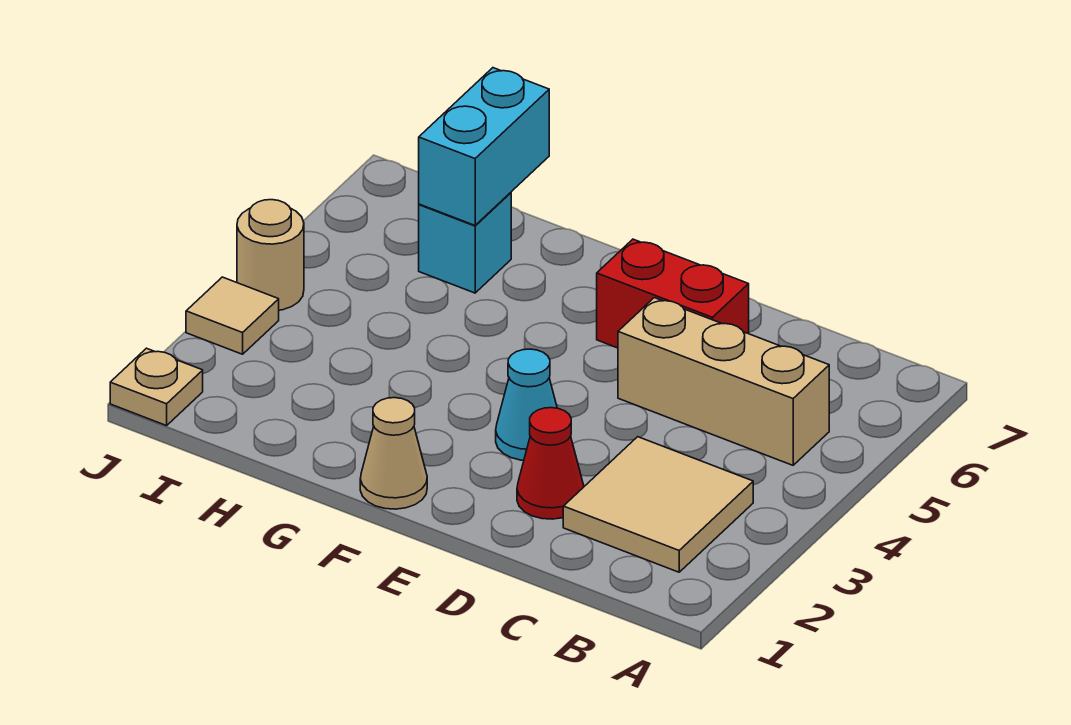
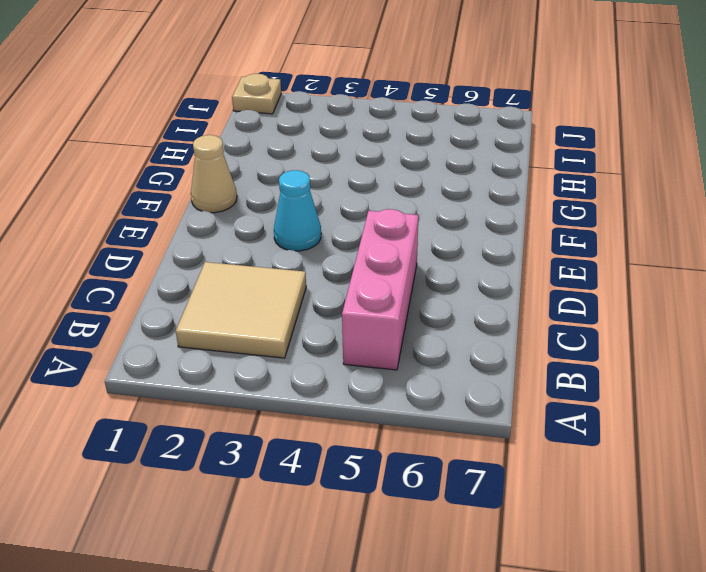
pink brick B5:D5 level 1 -> tan brick B5:D5 level 1
none -> red cone D2 level 1
none -> red brick D6:E6 level 1

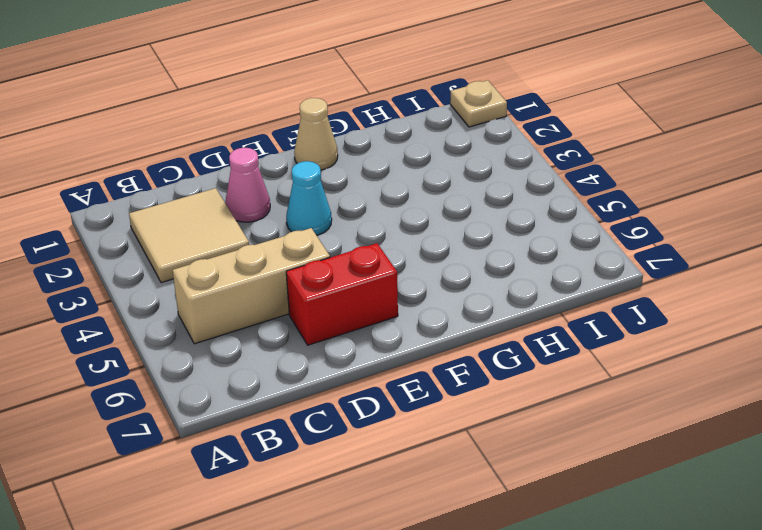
pink cone D2 level 1 -> red cone D2 level 1
none -> cyan brick H6 level 1
none -> tan tile J3 level 1

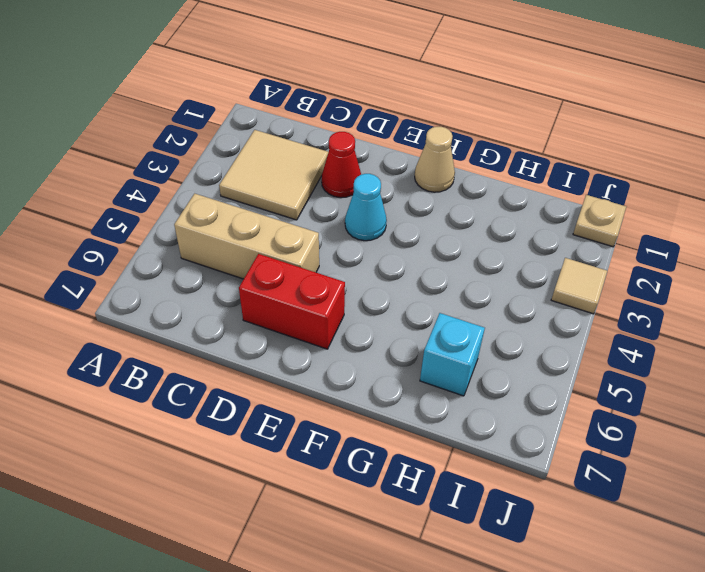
none -> tan round brick J4 level 1
none -> cyan brick H6:H7 level 2

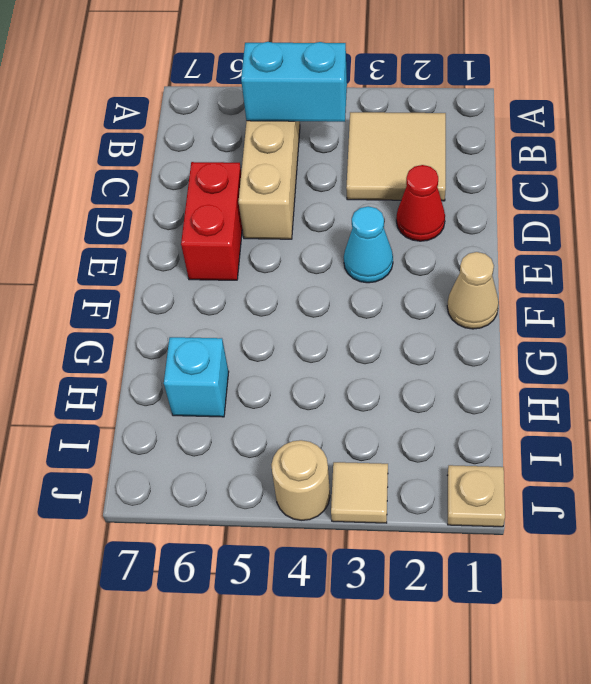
cyan brick B4:B5 level 2 -> cyan brick H6:H7 level 2

